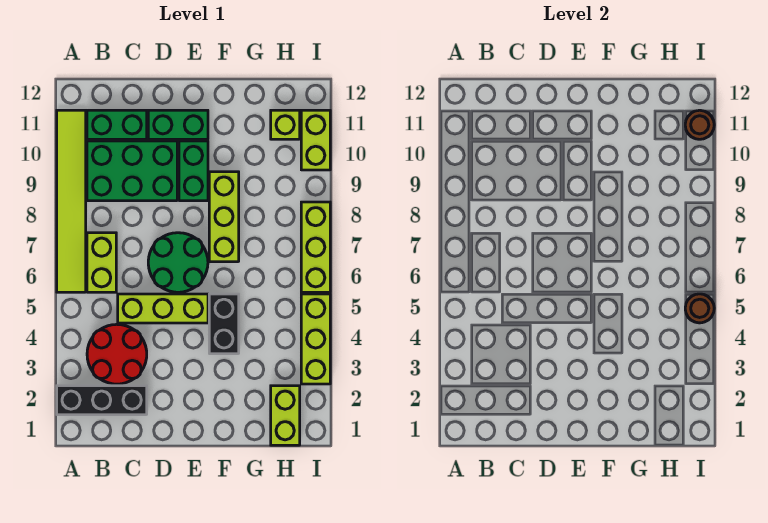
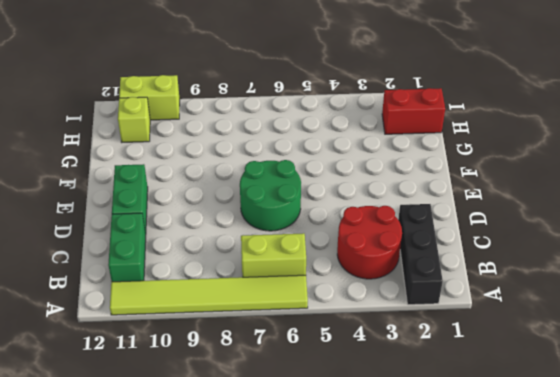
red brick H1:H2 level 1 -> lime brick H1:H2 level 1
none -> green brick B9:D10 level 1
none -> lime brick C5:E5 level 1
none -> green brick E9:E10 level 1

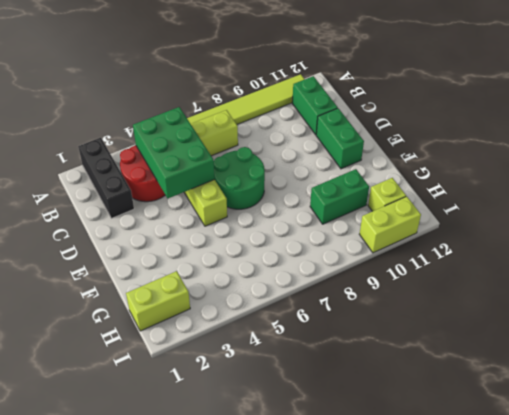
green brick B4:D5 level 2 -> green brick B9:D10 level 1
green brick G9:G10 level 1 -> green brick E9:E10 level 1
none -> black brick F4:F5 level 1
none -> lime brick F7:F9 level 1
none -> lime brick I3:I5 level 1

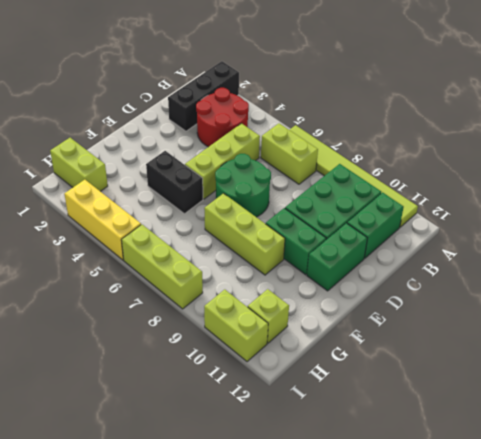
yellow brick I3:I5 level 1 -> lime brick I3:I5 level 1
none -> brown round brick I5 level 2
none -> brown round brick I11 level 2

